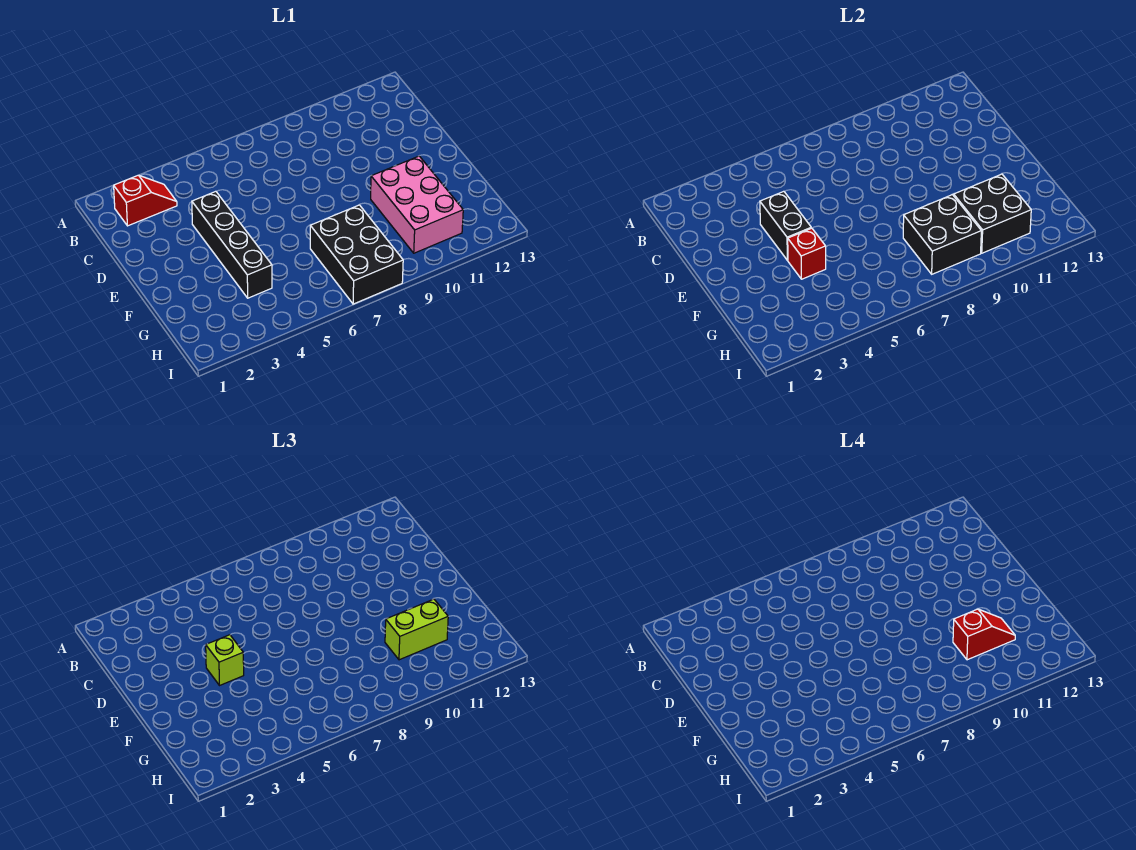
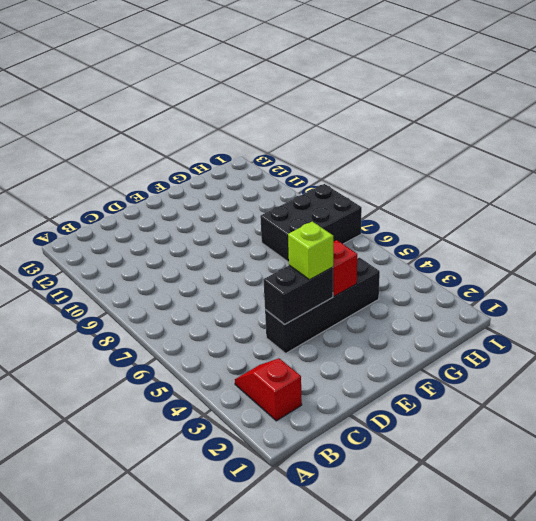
none -> pink brick F10:H11 level 1
none -> black brick G8:H9 level 2

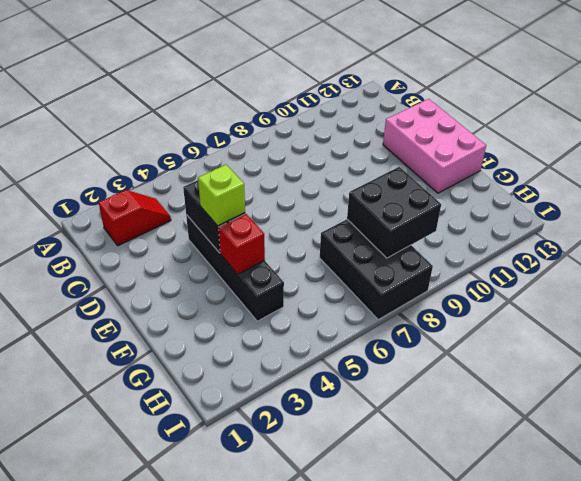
pink brick D12:F13 level 1 -> pink brick F10:H11 level 1
none -> black brick G10:H11 level 2
none -> lime brick G10:G11 level 3

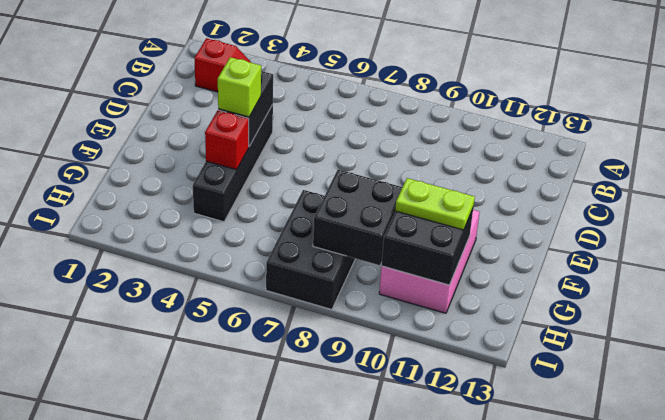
lime plate G10:G11 level 3 -> lime brick G10:G11 level 3
none -> red slope G10:G11 level 4 top 10

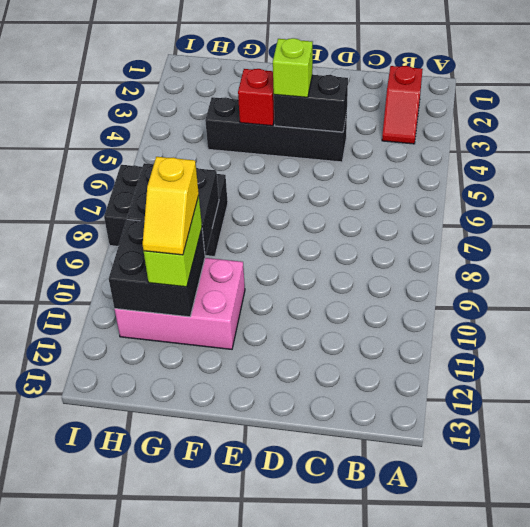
yellow slope G10:G11 level 4 top 10 -> red slope G10:G11 level 4 top 10

